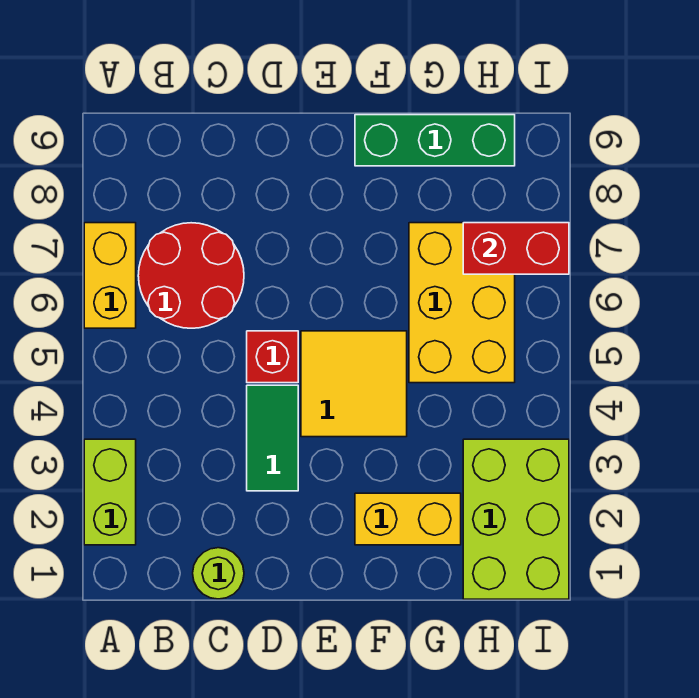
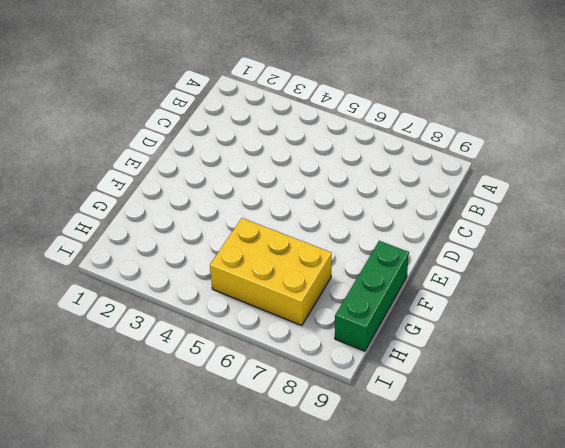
none -> lime brick A2:A3 level 1
none -> yellow brick A6:A7 level 1
none -> red round brick B6:C7 level 1

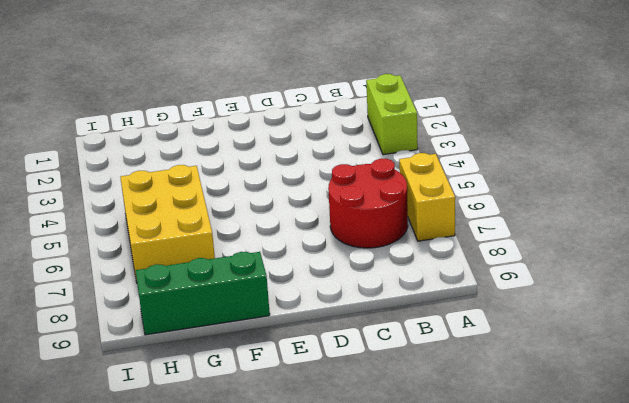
none -> lime round brick C1 level 1
none -> green tile D3:D4 level 1
none -> red brick D5 level 1

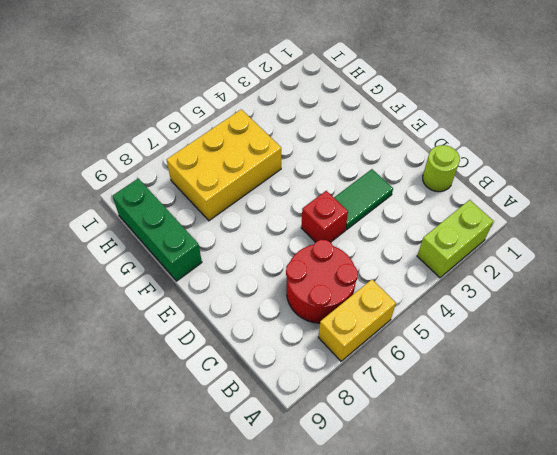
none -> yellow tile E4:F5 level 1
none -> yellow brick F2:G2 level 1
none -> lime brick H1:I3 level 1

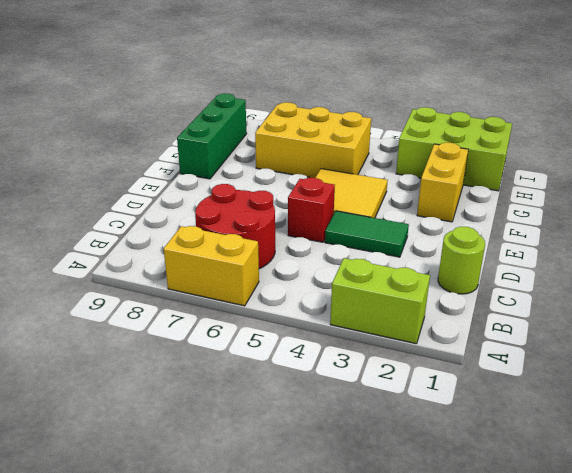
none -> red brick H7:I7 level 2

